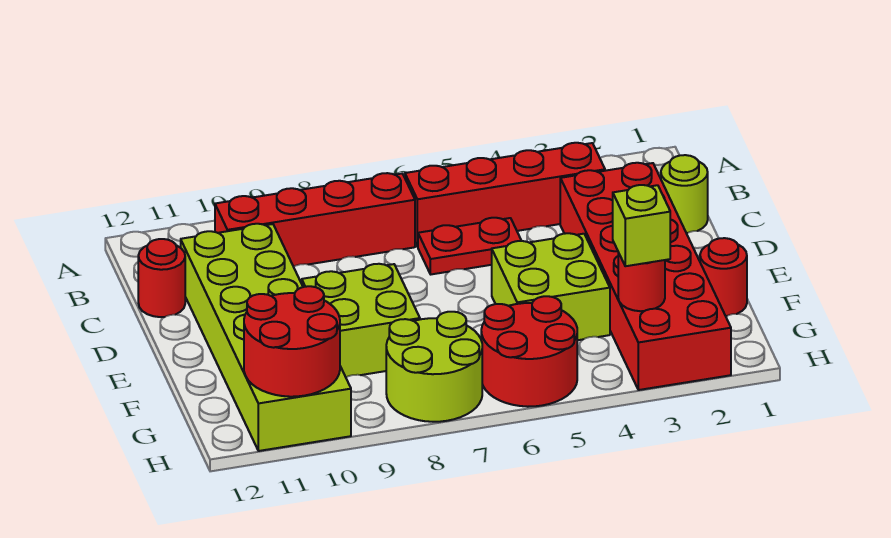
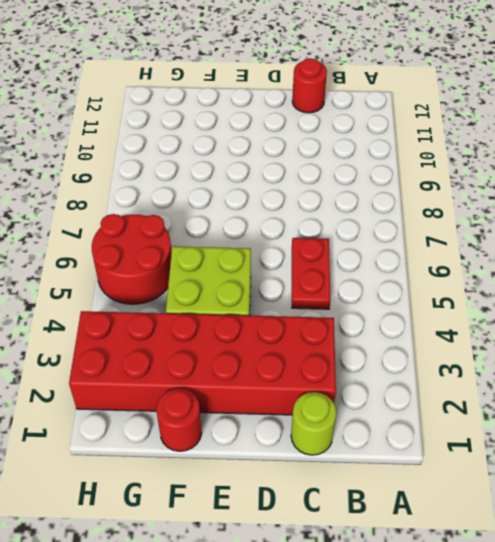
none -> red brick B3:B6 level 1
none -> red brick B7:B10 level 1
none -> lime brick C10:H11 level 1

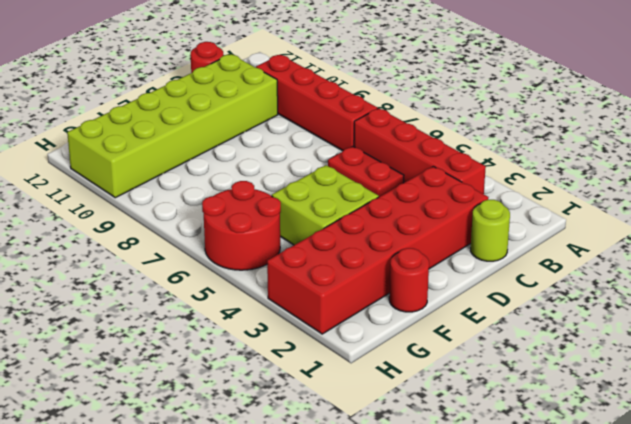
none -> lime brick E8:F9 level 1
none -> lime round brick G7:H8 level 1
none -> red round brick G3 level 2

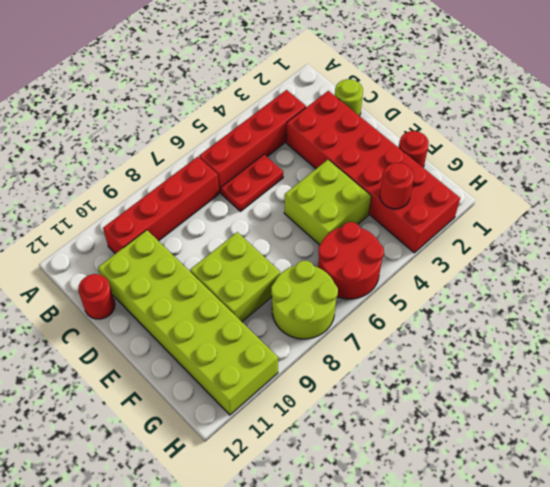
none -> red round brick G10:H11 level 2
none -> lime brick G3 level 3

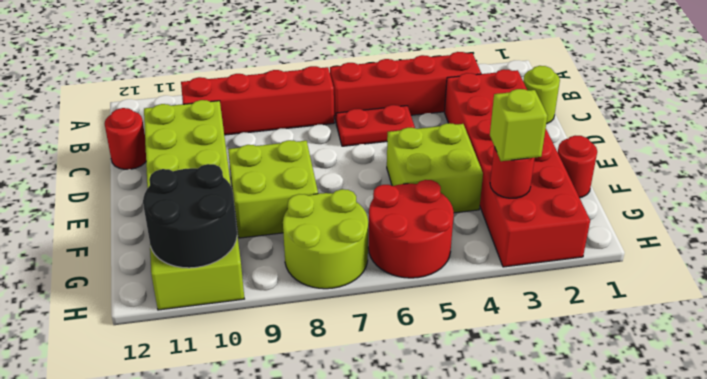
black round brick G10:H11 level 2 -> red round brick G10:H11 level 2

